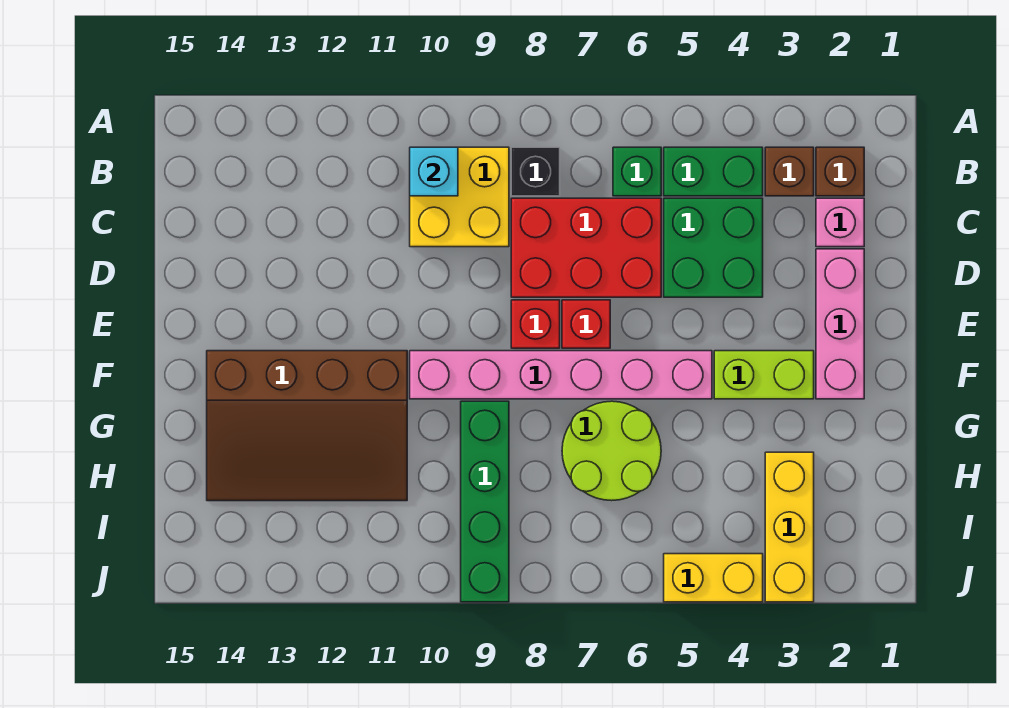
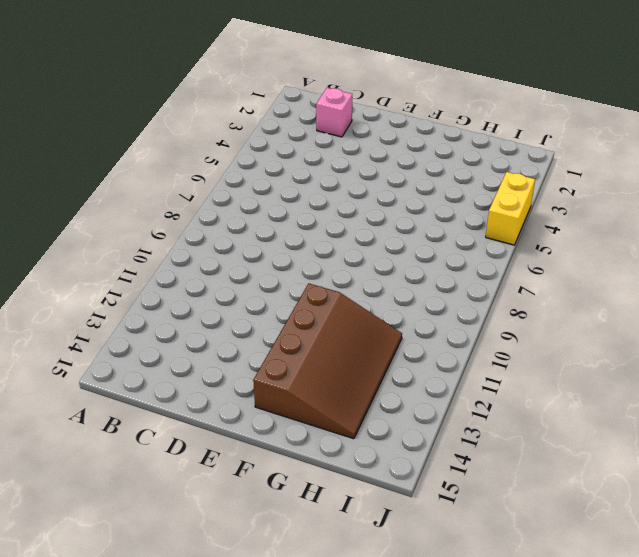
none -> brown brick B2 level 1
none -> brown brick B3 level 1
none -> green brick B4:B5 level 1

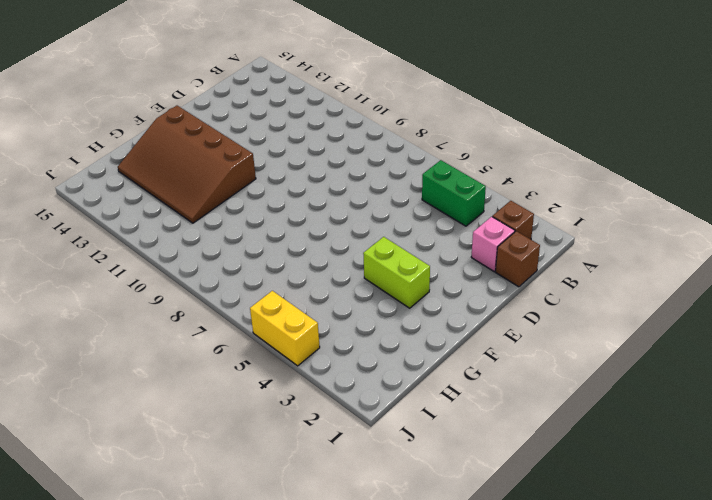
brown brick C1 level 1 -> brown brick B3 level 1
none -> green brick B6 level 1
none -> black brick B8 level 1
none -> yellow brick B9:C10 level 1

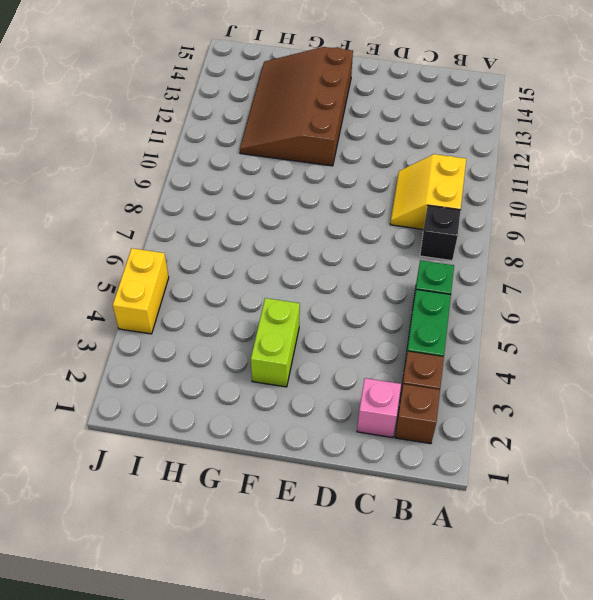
yellow slope B9:C10 level 1 top B -> yellow brick B9:C10 level 1
none -> green brick C4:D5 level 1
none -> red brick C6:D8 level 1
none -> pink brick D2:F2 level 1

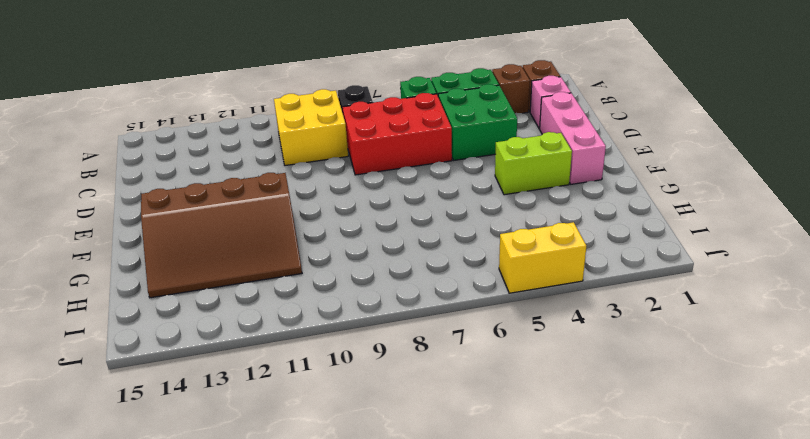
none -> red brick E7 level 1
none -> red brick E8 level 1
none -> pink brick F5:F10 level 1

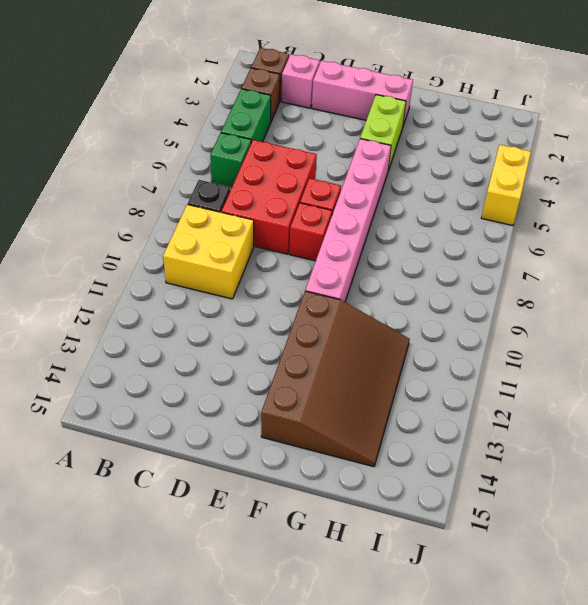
none -> green brick C4:D5 level 1
none -> lime round brick G6:H7 level 1
none -> green brick G9:J9 level 1

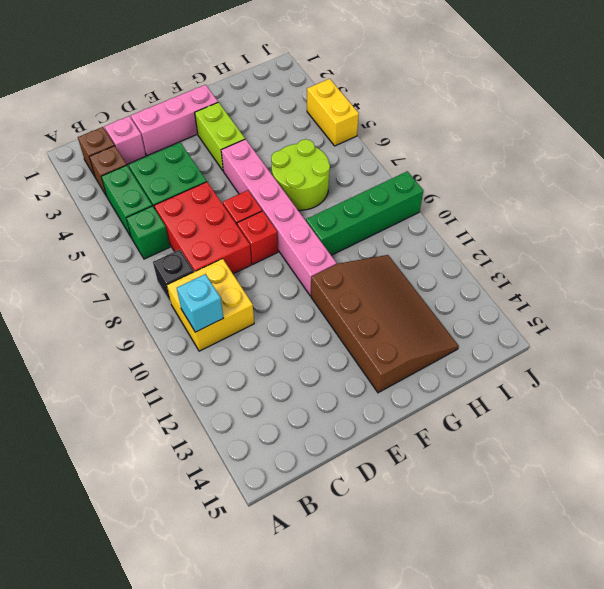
none -> yellow brick H3:J3 level 1

